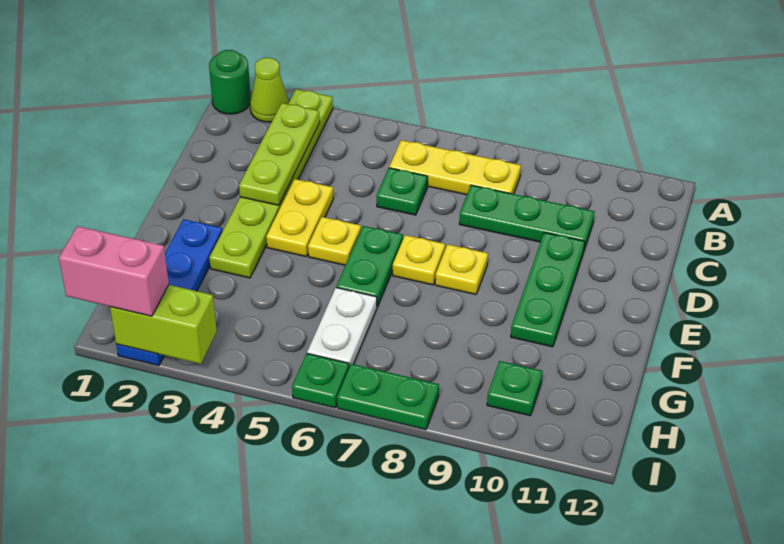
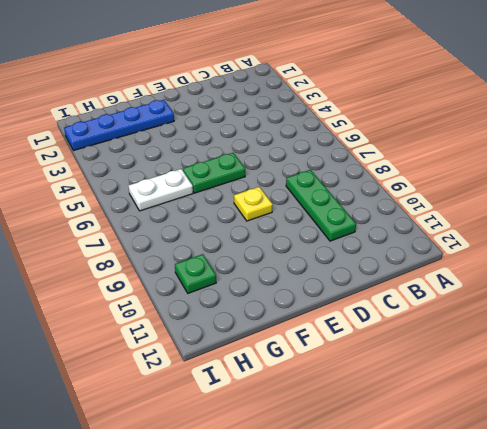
none -> green round brick A1 level 1
none -> lime cone A2 level 1
none -> lime plate A3:F3 level 1

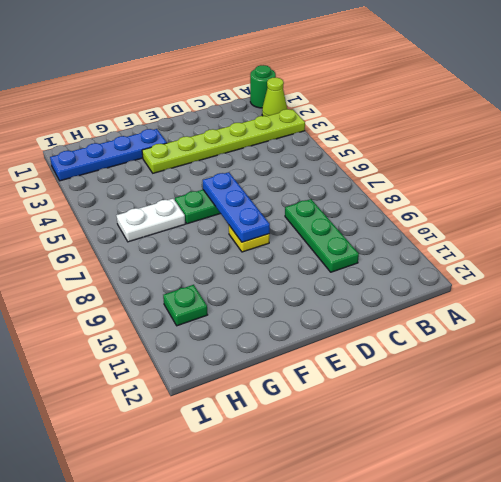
blue plate E6:E8 level 2 -> none
none -> yellow plate B6:B8 level 1
none -> green plate C6 level 1
none -> yellow plate D4:E4 level 1

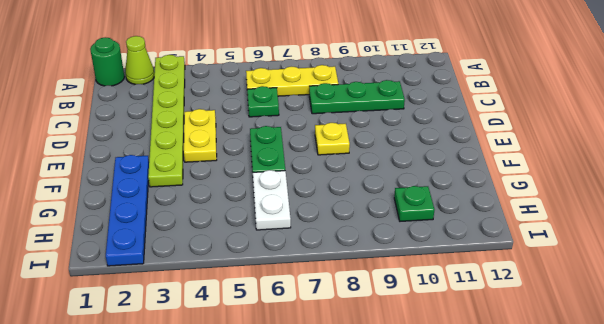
none -> green plate D10:F10 level 1
none -> yellow plate E5 level 1
none -> yellow plate E7 level 1

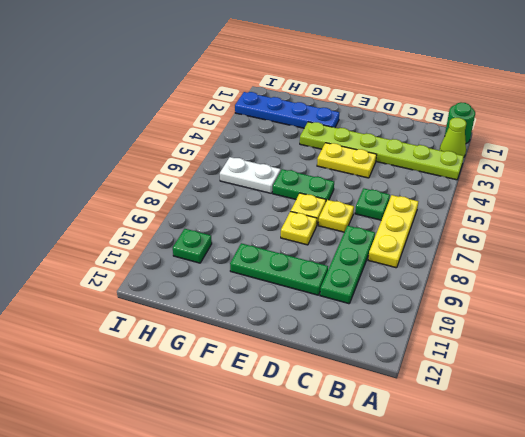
yellow plate D7 level 1 -> yellow plate E5 level 1
none -> green plate I6 level 1
none -> green plate I7:I8 level 1
none -> lime plate B3:D3 level 2

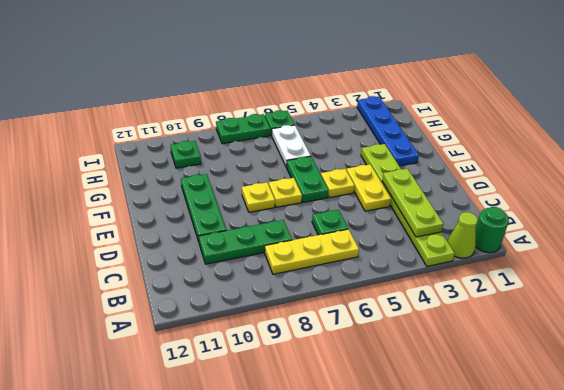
none -> lime brick I2:I3 level 2
none -> pink brick I1:I2 level 3

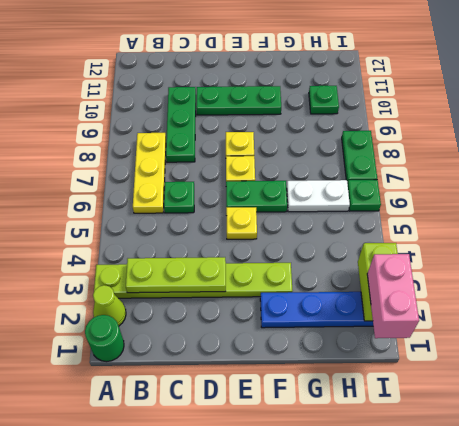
none -> yellow plate D4:E4 level 1

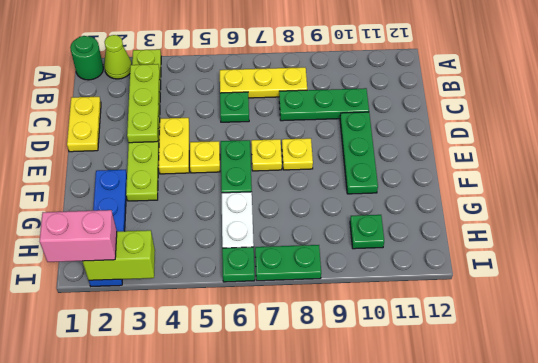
yellow plate C1:D1 level 1 -> none

